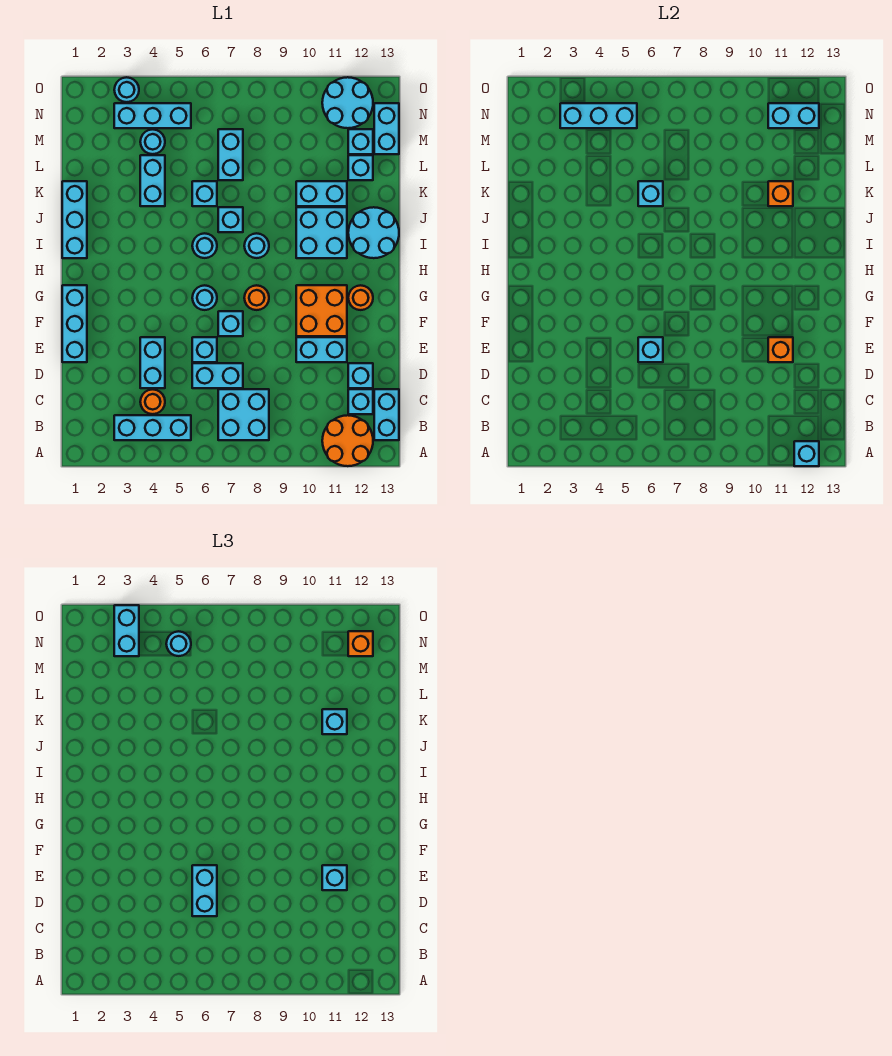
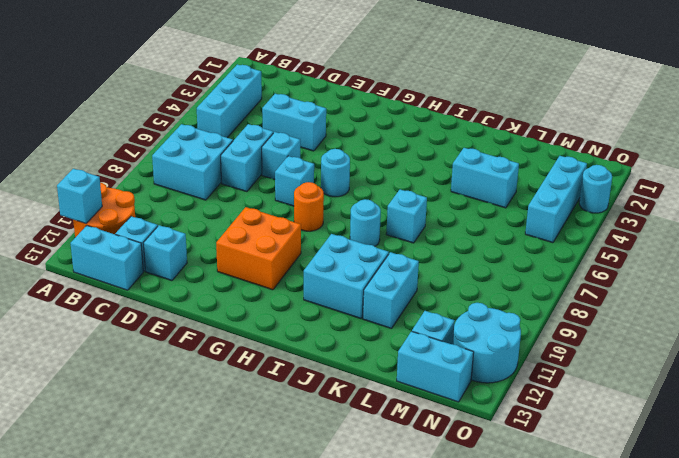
none -> orange round brick C4 level 1
none -> cyan brick E1:G1 level 1
none -> cyan brick E10:E11 level 1
none -> orange round brick G12 level 1

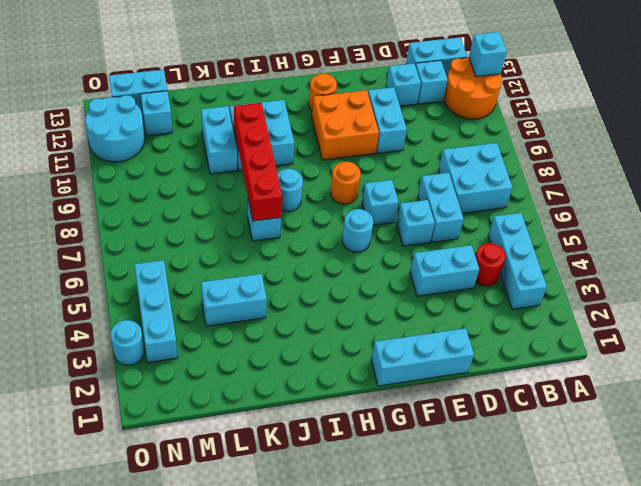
red round brick C4 level 1 -> orange round brick C4 level 1
red brick J7:J10 level 2 -> none
none -> cyan brick I1:K1 level 1
none -> cyan round brick I6 level 1
none -> cyan round brick I12:J13 level 1
none -> cyan brick K6 level 1

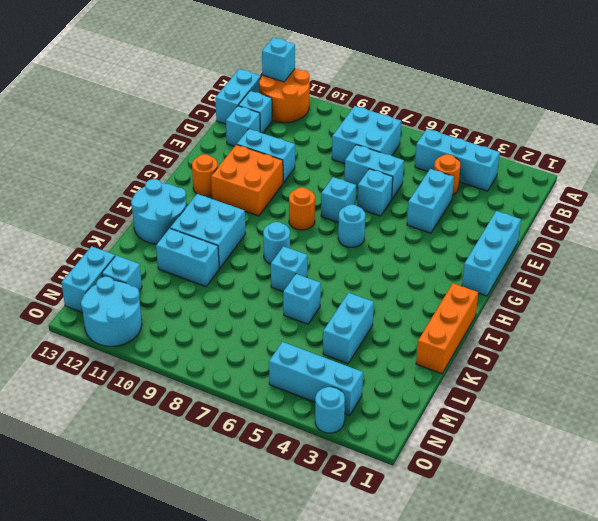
orange brick I1:K1 level 1 -> cyan brick I1:K1 level 1
none -> cyan round brick I6 level 1
none -> cyan brick L7:M7 level 1
none -> cyan brick L12 level 1
none -> cyan round brick M4 level 1

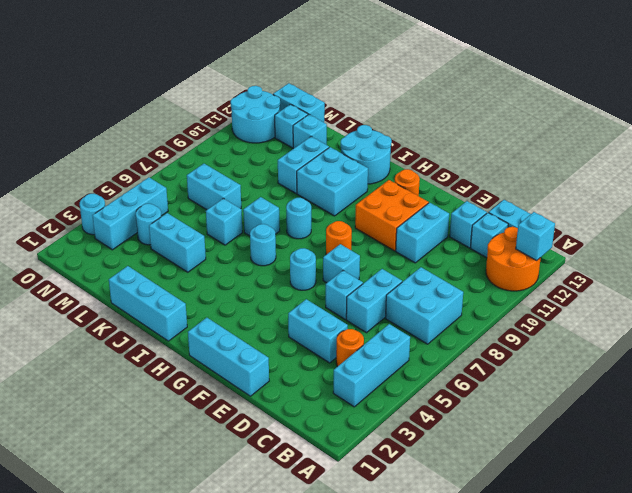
none -> cyan brick E6 level 2
none -> orange brick E11 level 2
none -> cyan brick K6 level 2
none -> orange brick K11 level 2

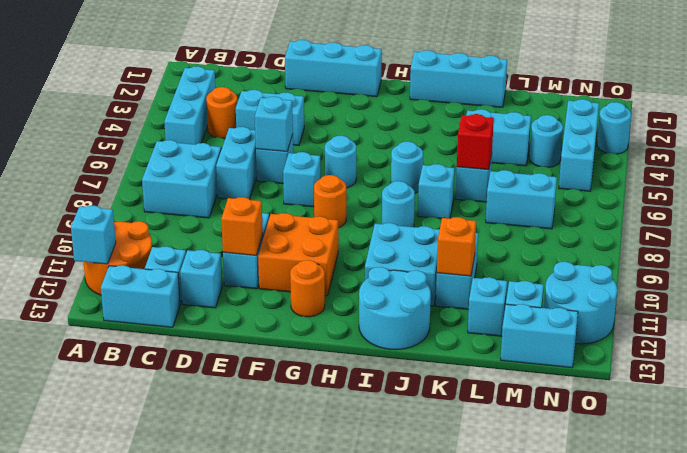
red brick K6 level 2 -> cyan brick K6 level 2
none -> cyan brick N3:N5 level 2
none -> cyan brick N11:N12 level 2
none -> cyan brick D6:E6 level 3
none -> cyan brick E11 level 3

